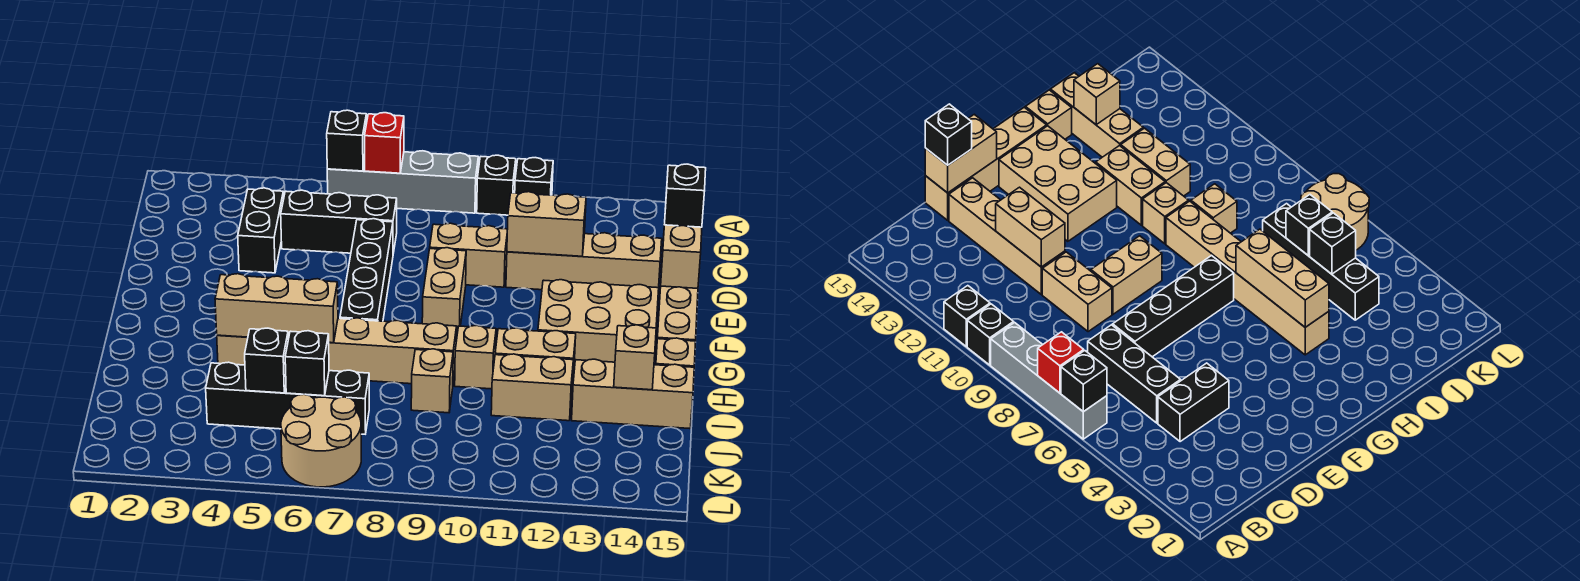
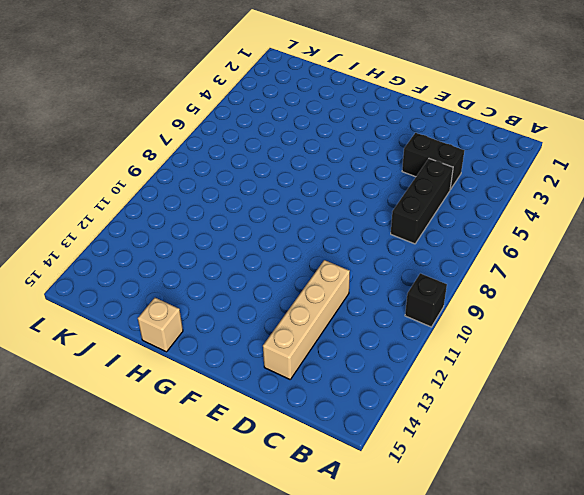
none -> grey brick A6:A9 level 1
none -> black brick A11 level 1
none -> black brick D7:G7 level 1

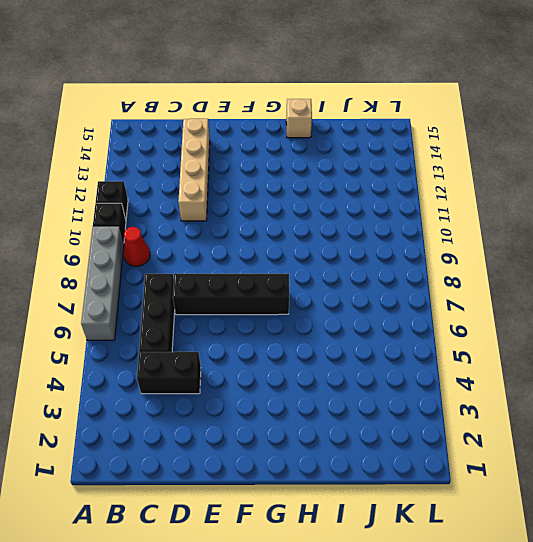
red cone B9 level 1 -> none
none -> tan brick D9:D10 level 1
none -> tan brick D15:G15 level 1
none -> tan brick E9:F9 level 1

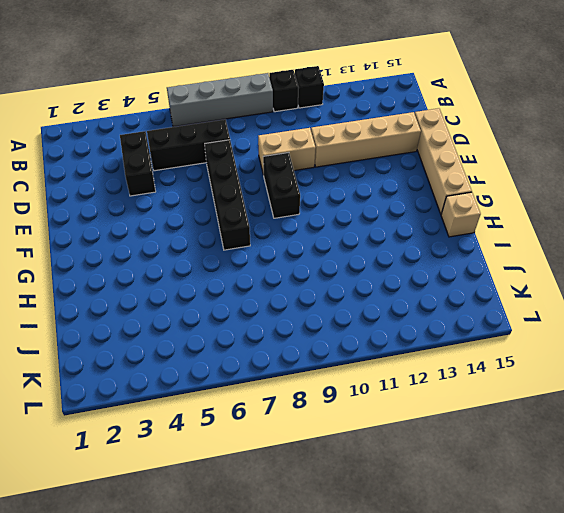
black brick E9:F9 level 1 -> tan brick E9:F9 level 1
none -> tan brick F12:G14 level 1
none -> tan brick H4:H9 level 1
none -> tan brick H10 level 1

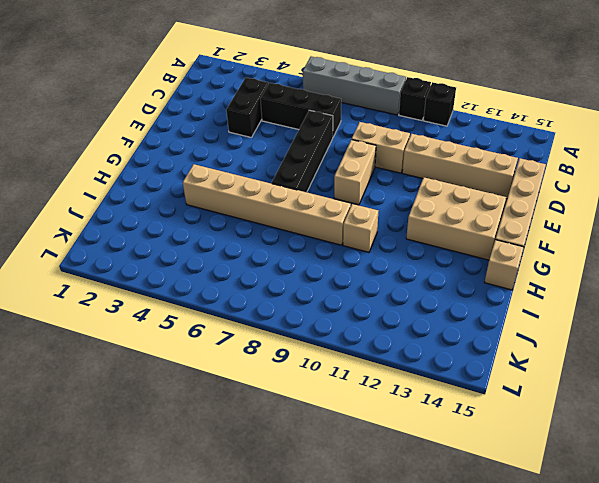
none -> tan brick H11:H12 level 1
none -> tan brick I9 level 1
none -> tan brick I11:I12 level 1

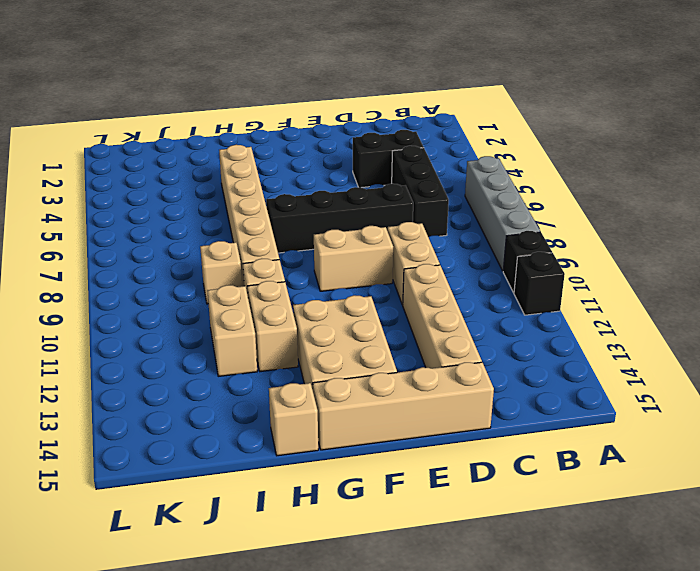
none -> tan brick I13:I15 level 1
none -> black brick J4:J7 level 1
none -> tan round brick K6:L7 level 1

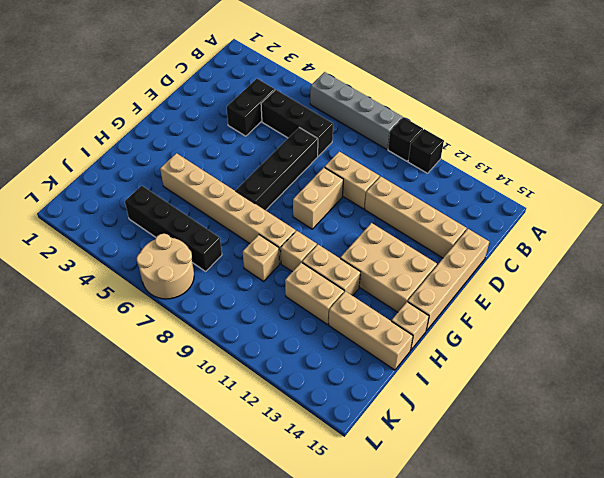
none -> black brick A6 level 2
none -> red brick A7 level 2
none -> tan brick D11:D12 level 2

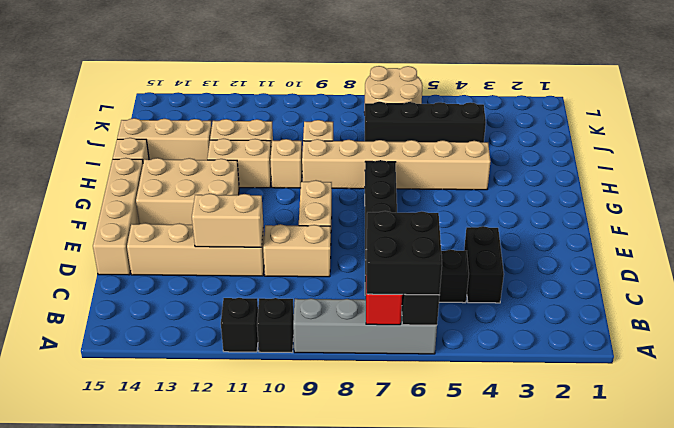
black brick A6:B7 level 3 -> none
none -> tan brick D15:E15 level 2
none -> tan brick H4:H6 level 2
none -> tan brick I14 level 2

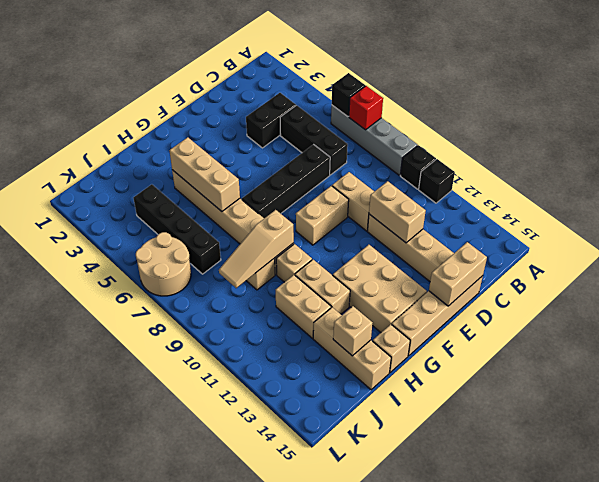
tan slope H9:J9 level 2 top H -> none
none -> black brick J5 level 2
none -> black brick J6 level 2
none -> black brick D15 level 3

